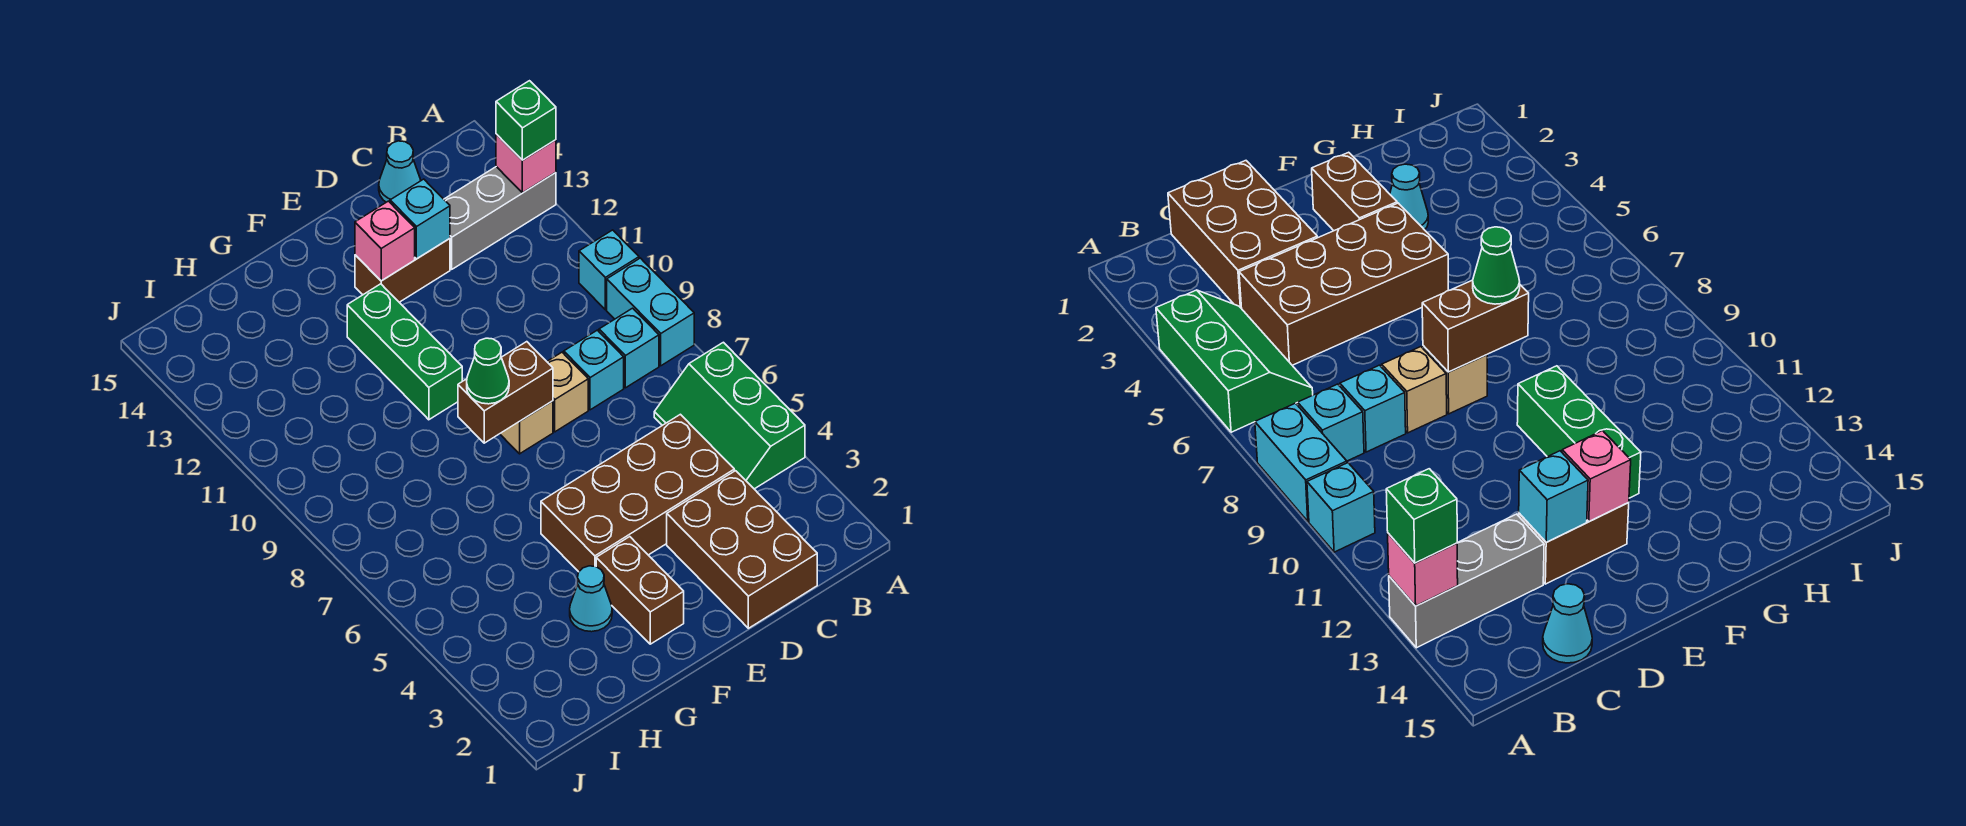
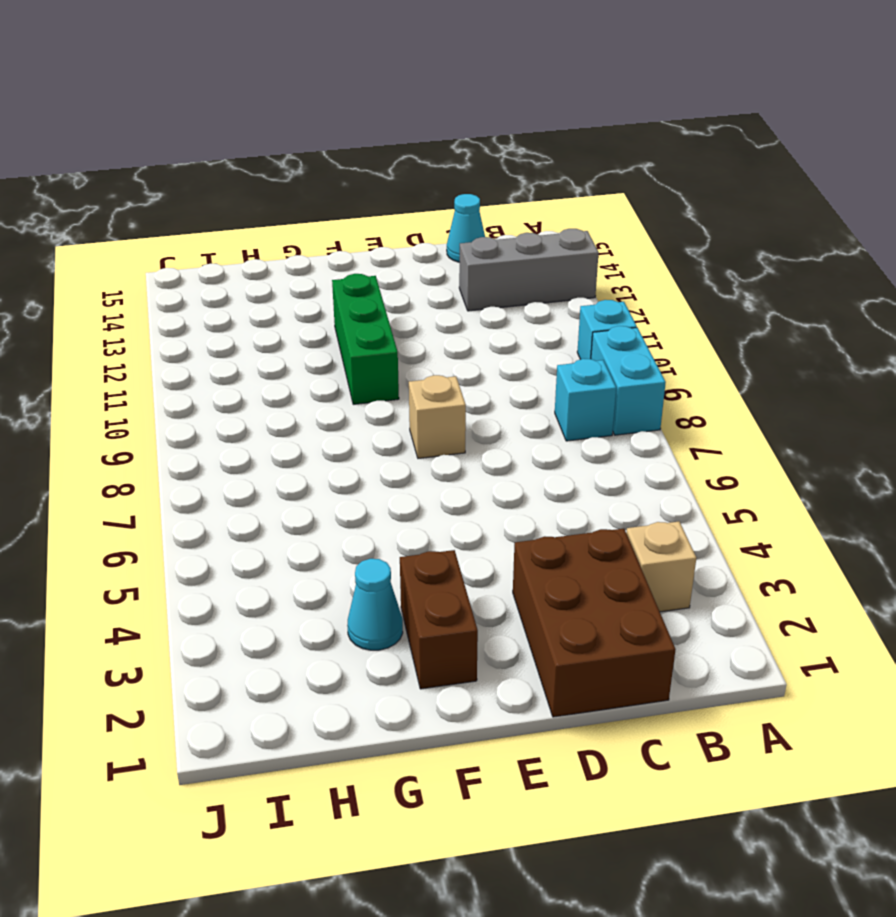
tan brick B3 level 1 -> tan brick D8 level 1
none -> green slope A4:B6 level 1 top A
none -> brown brick C4:F5 level 1
none -> cyan brick C8 level 1

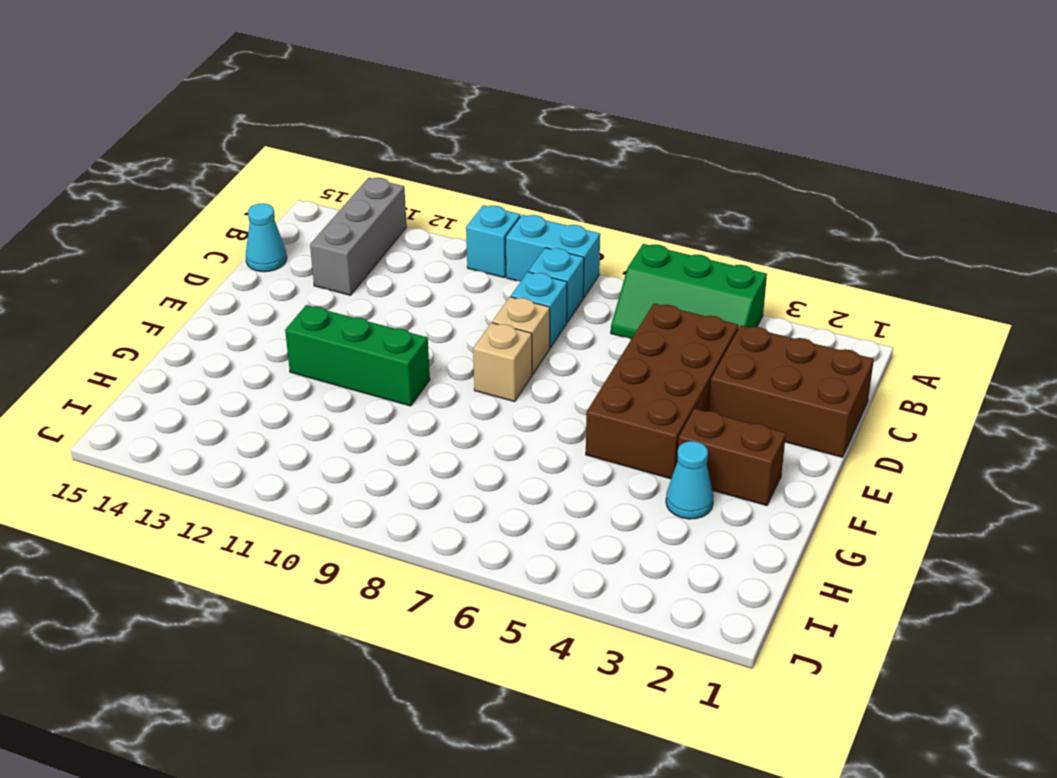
none -> brown brick D13:E13 level 1
none -> pink brick A13 level 2
none -> cyan brick D13 level 2

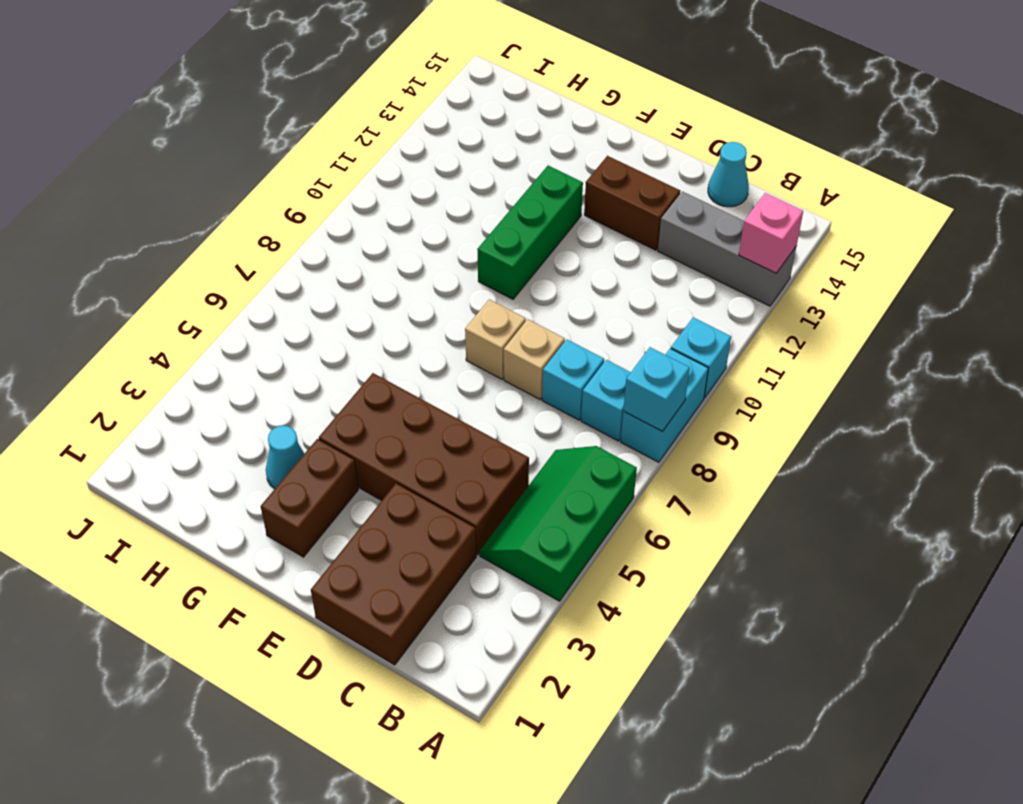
cyan brick A8 level 2 -> cyan brick D13 level 2
none -> brown brick E8:F8 level 2
none -> pink brick E13 level 2
none -> green brick A13 level 3

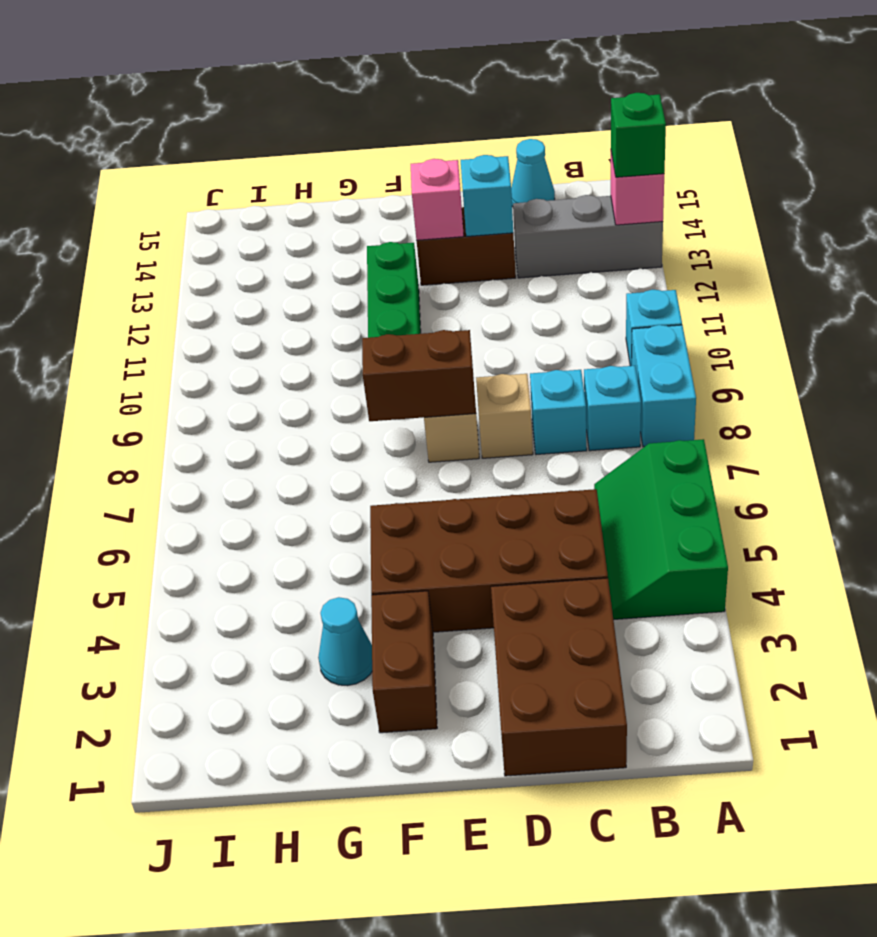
none -> green cone F8 level 3

